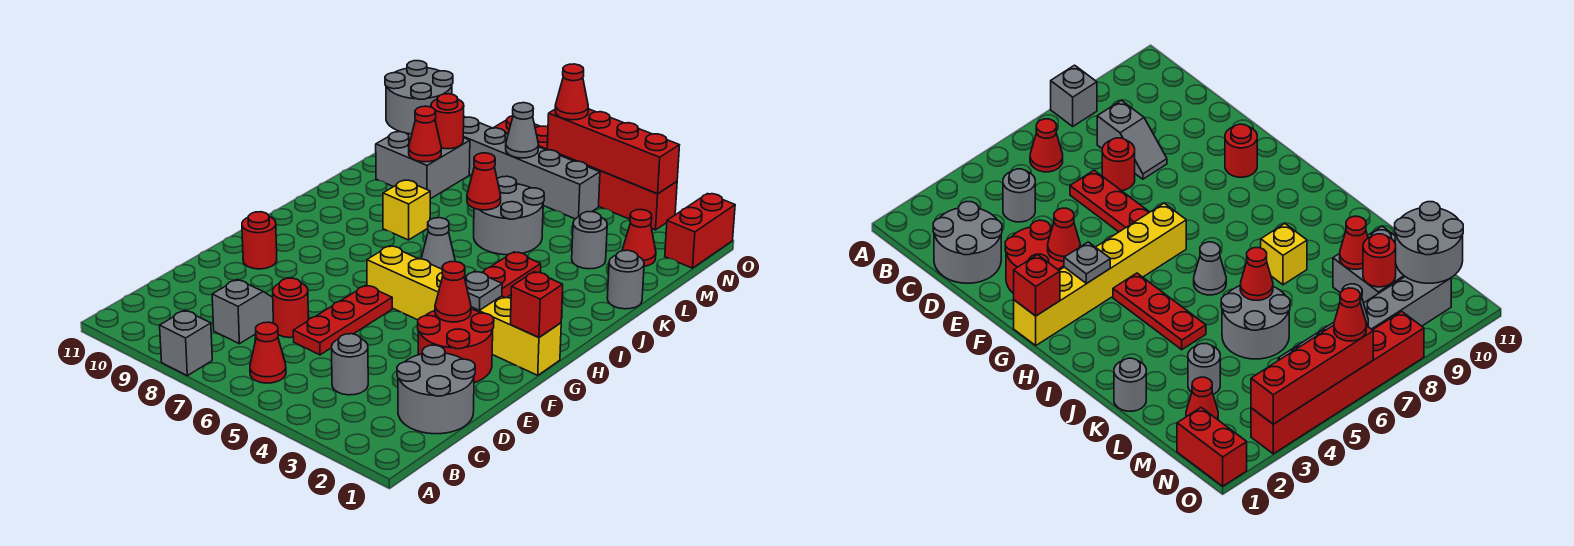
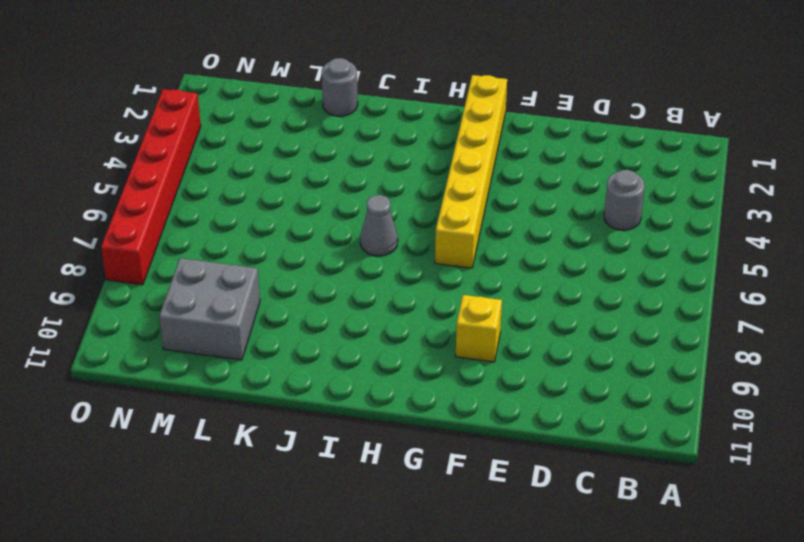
yellow brick F9 level 1 -> yellow brick J8 level 1
none -> grey brick A8 level 1
none -> red cone B6 level 1
none -> grey round brick C1:D2 level 1
none -> grey slope C8:D8 level 1 top C

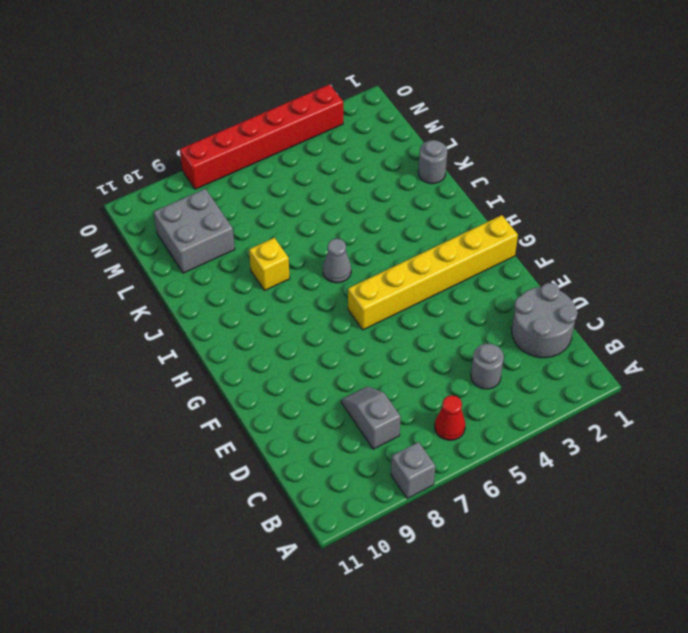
none -> red plate D6:F6 level 1
none -> red round brick D7 level 1
none -> red round brick E2:F3 level 1
none -> red round brick F10 level 1

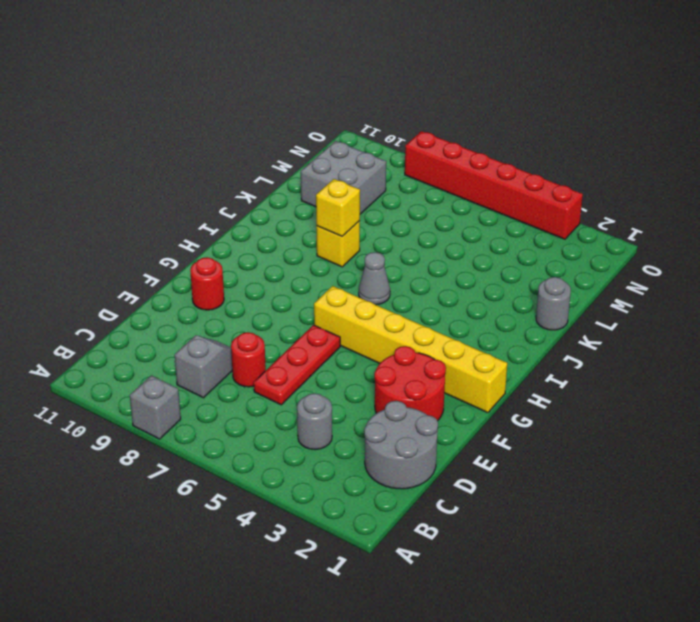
yellow brick J8 level 2 -> none
none -> red cone B6 level 1
none -> red plate H4:J4 level 1
none -> grey round brick K5:L6 level 1
none -> grey round brick L3 level 1

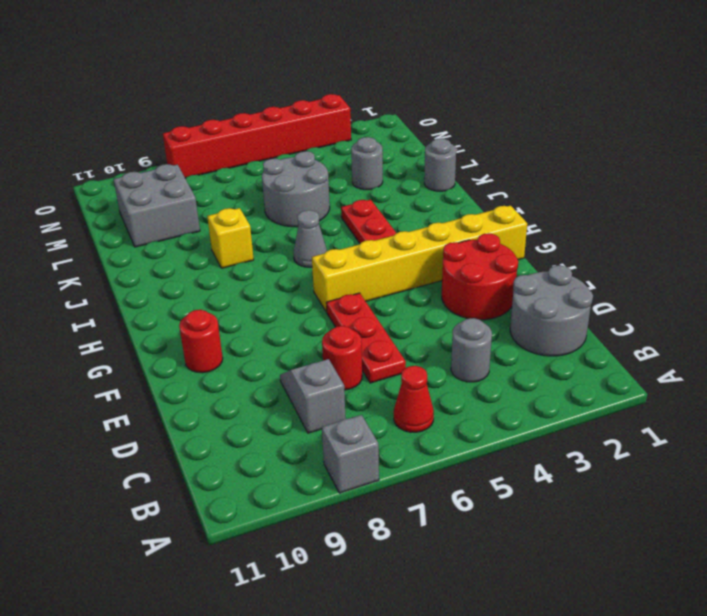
none -> red cone M2 level 1
none -> red brick N1:O1 level 1
none -> grey brick N5:N10 level 1
none -> red cone F3 level 2

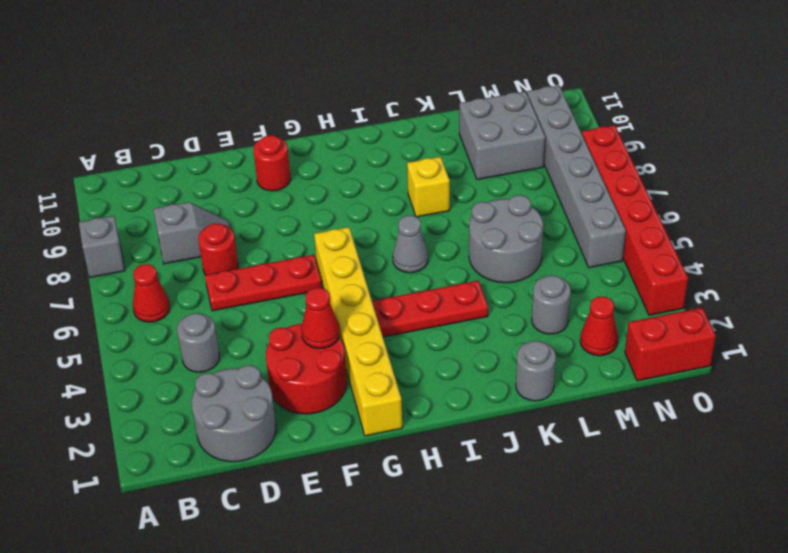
none -> red brick G1 level 2
none -> grey plate G3 level 2
none -> red cone K6 level 2
none -> red cone L9 level 2

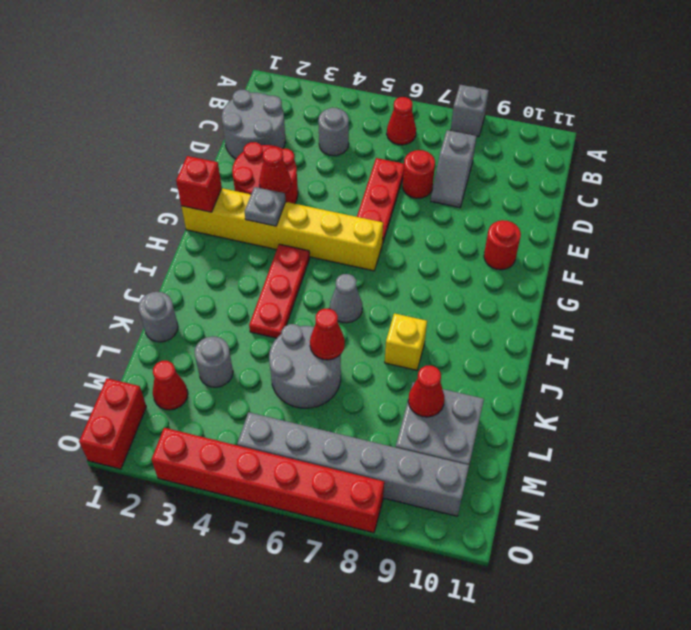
none -> red round brick M9 level 2
none -> grey round brick M10:N11 level 2
none -> grey cone N7 level 2
none -> red brick O3:O6 level 2

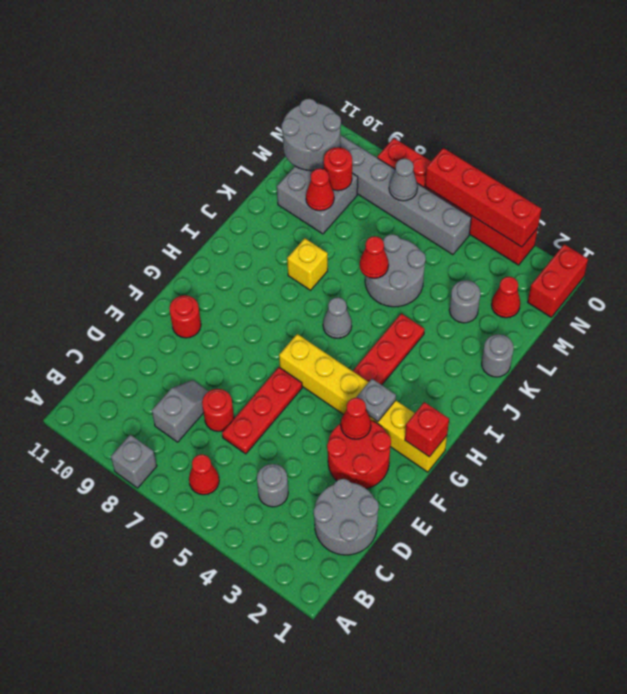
none -> red cone O6 level 3

